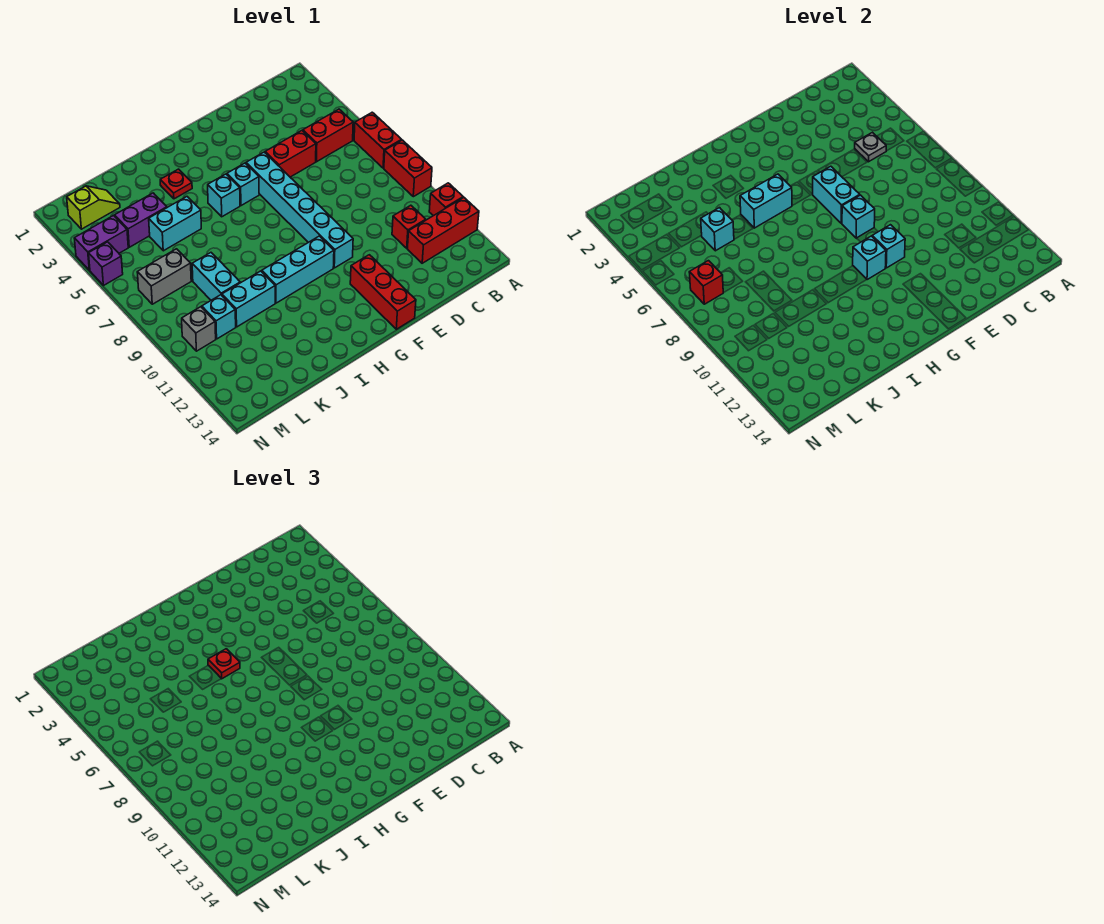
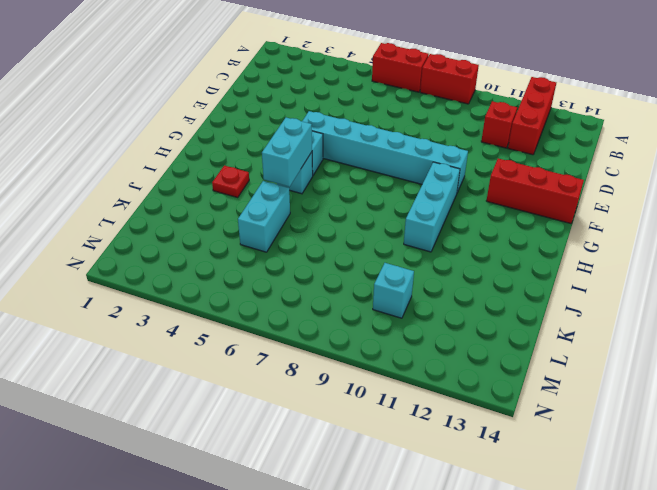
none -> red brick A11 level 1
none -> red brick B5:C5 level 1
none -> red brick D5:E5 level 1
none -> cyan brick J10:K10 level 1

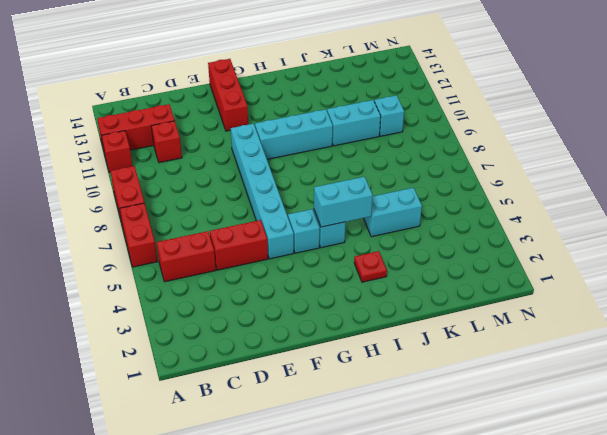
none -> purple brick K4:L4 level 1
none -> cyan brick K8:K9 level 1
none -> lime slope L2:M2 level 1 top M
none -> grey brick L7:M7 level 1

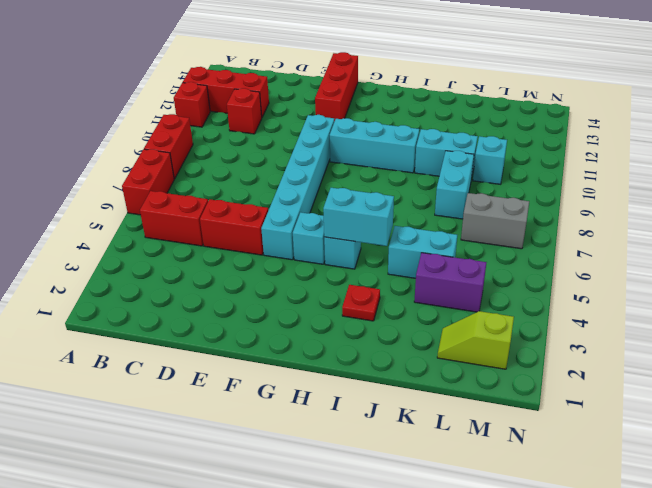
none -> purple brick M4:N4 level 1
none -> grey brick M10 level 1
none -> purple brick N5 level 1
none -> grey plate C5 level 2

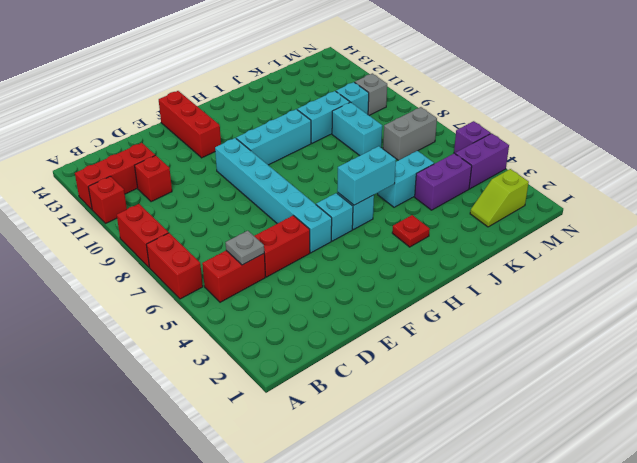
none -> cyan brick F6:F7 level 2
none -> cyan brick F8 level 2
none -> cyan brick F10 level 2
none -> cyan brick G10 level 2

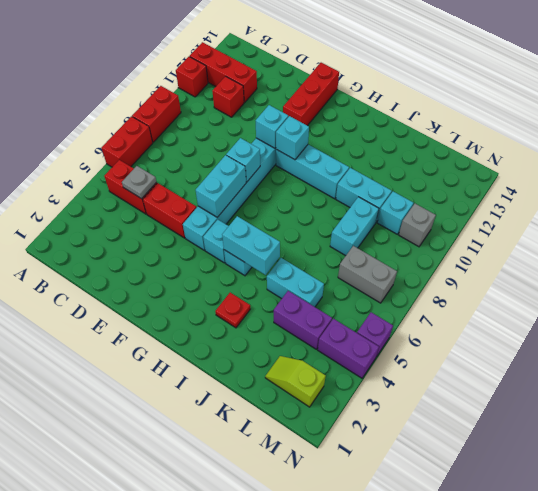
none -> cyan brick K5 level 2
none -> red brick M7 level 2
none -> red plate H5 level 3

